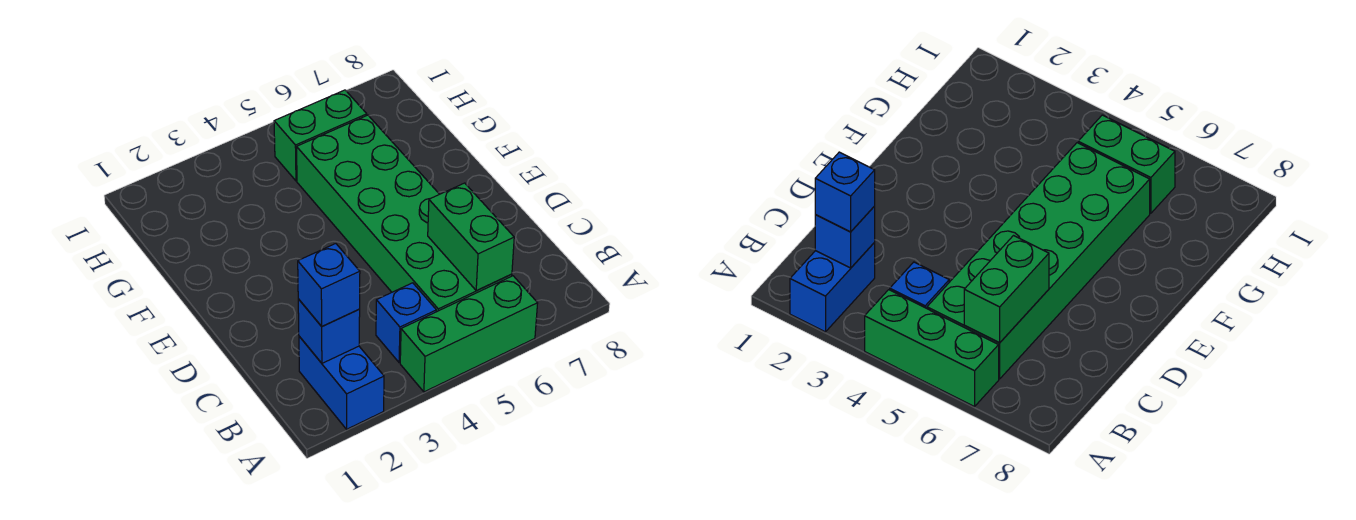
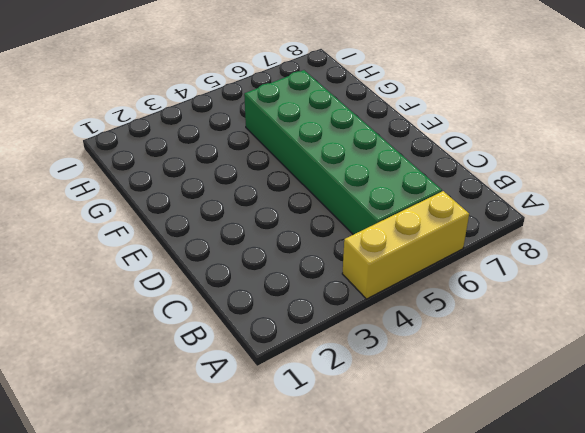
yellow brick A4:A6 level 1 -> green brick A4:A6 level 1
none -> blue brick A2:B2 level 1
none -> blue brick B4 level 1

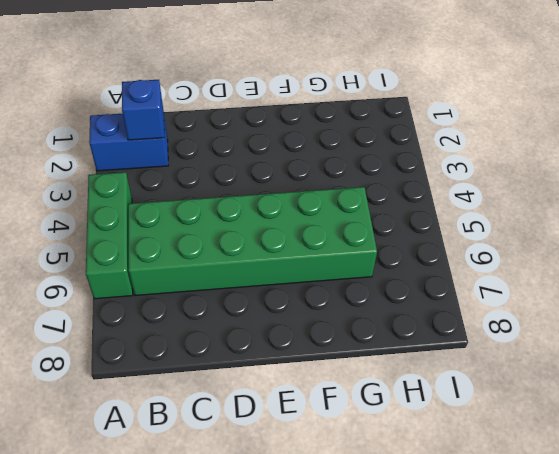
none -> blue brick B4 level 1
none -> green brick H5:H6 level 1

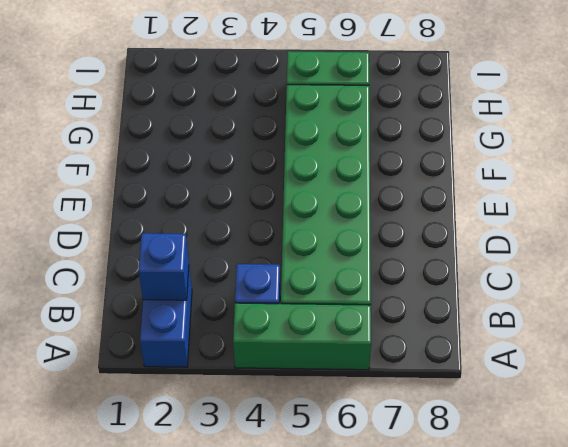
none -> green brick B6:C6 level 2
none -> blue brick B2 level 3

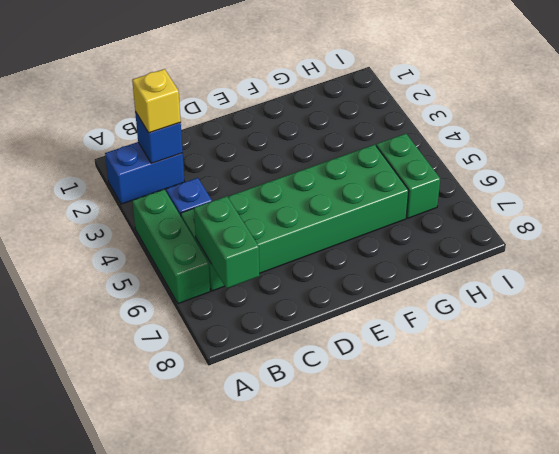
yellow brick B2 level 3 -> blue brick B2 level 3
green brick B6:B7 level 2 -> green brick B6:C6 level 2

